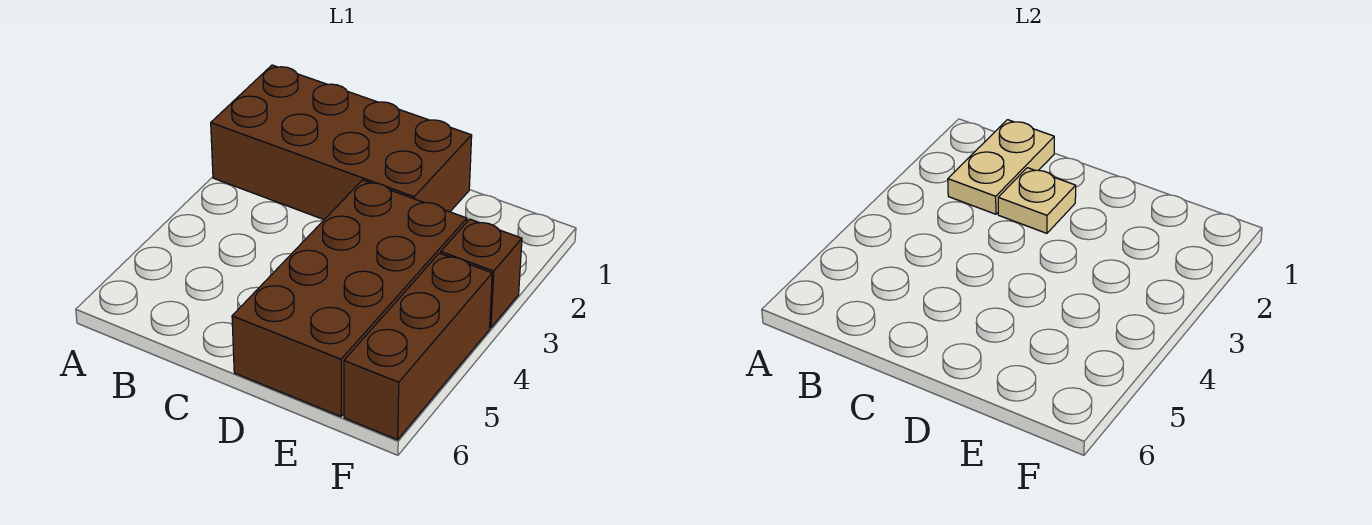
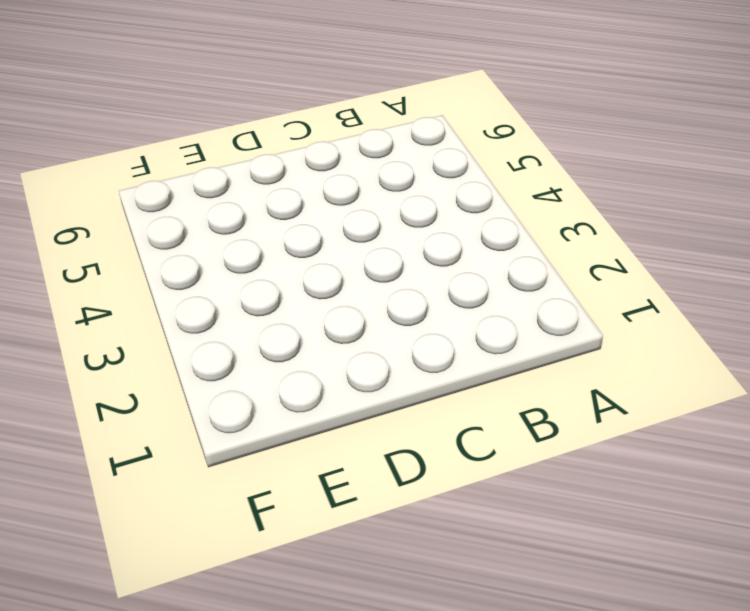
none -> brown brick A1:D2 level 1
none -> brown brick D3:E6 level 1

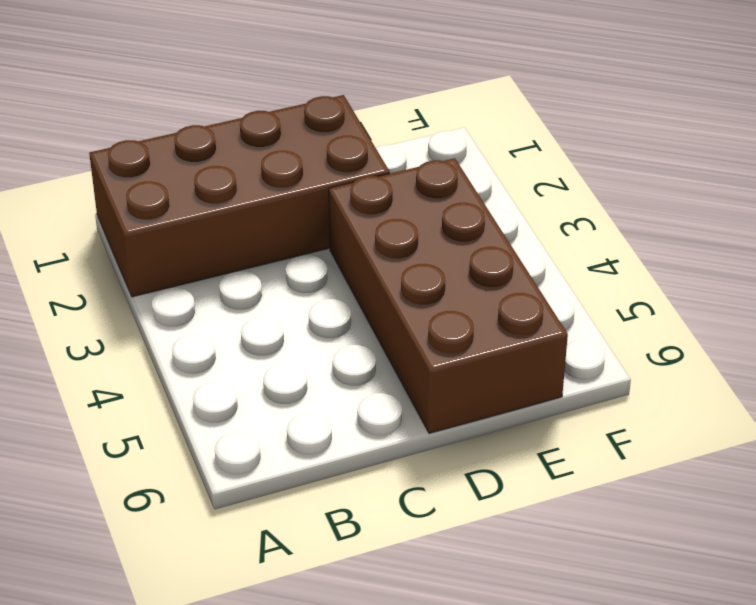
none -> brown brick F3 level 1
none -> brown brick F4:F6 level 1

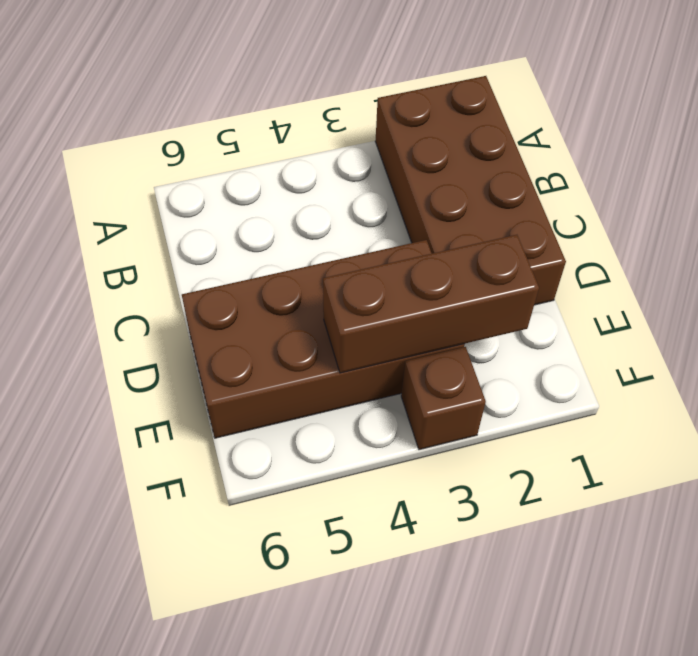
brown brick E2:E4 level 2 -> brown brick F4:F6 level 1
none -> tan plate B1:B2 level 2
none -> tan plate C2 level 2

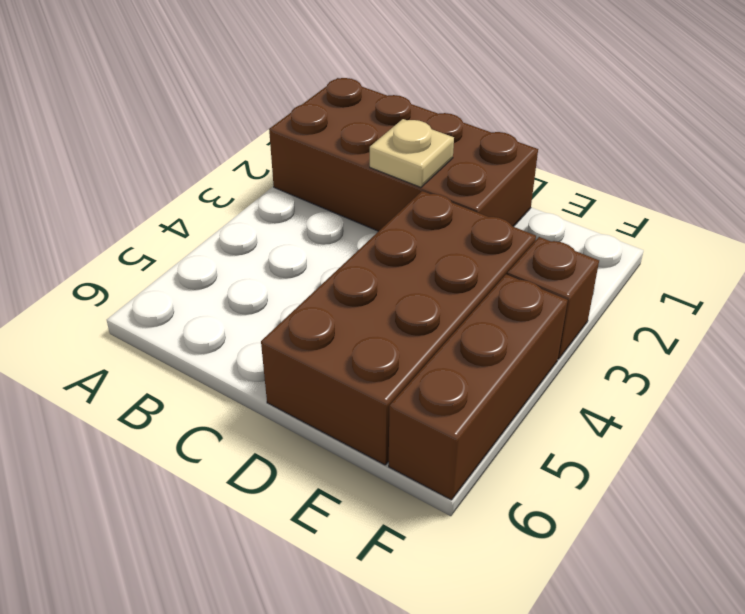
none -> tan plate B1:B2 level 2

